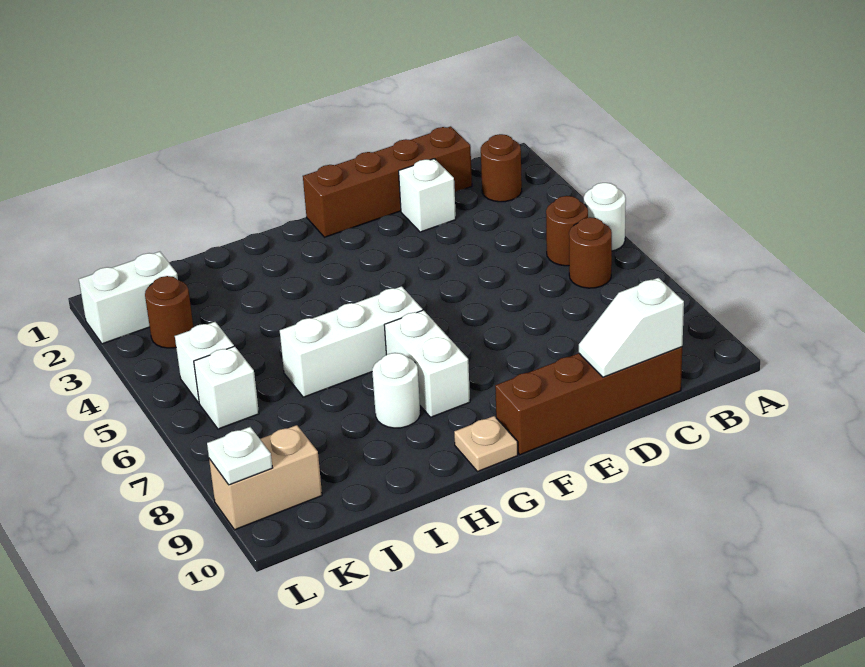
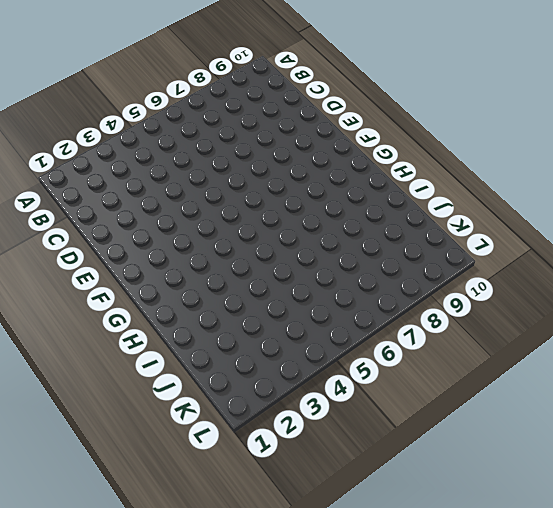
none -> white round brick A5 level 1
none -> brown round brick B2 level 1
none -> brown round brick B5 level 1

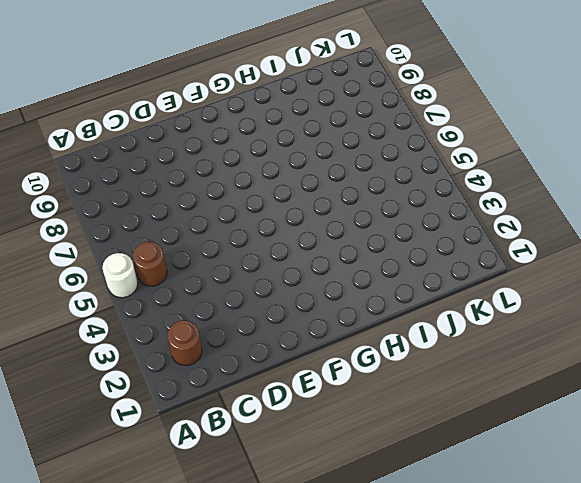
none -> brown round brick B6 level 1
none -> brown brick C1:F1 level 1
none -> brown brick C10:F10 level 1

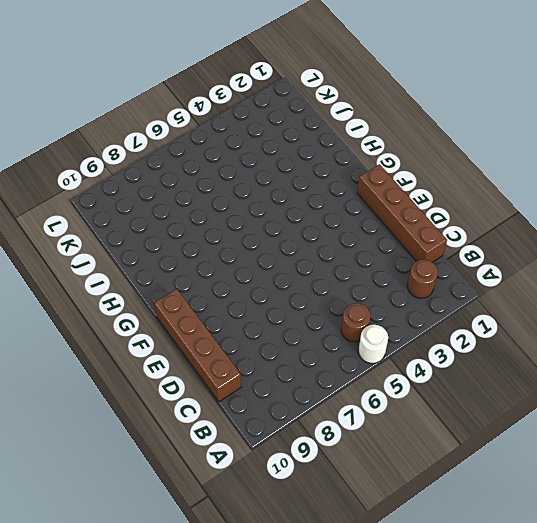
none -> brown round brick B6 level 1
none -> white brick D2 level 1
none -> white brick G6:I6 level 1

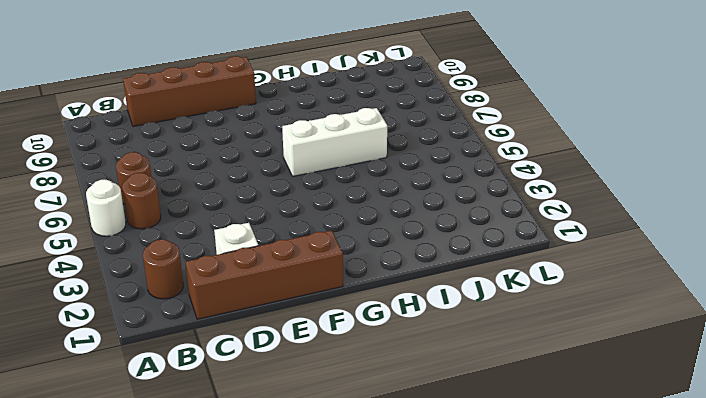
none -> white brick G7:G8 level 1
none -> tan plate G10 level 1
none -> white round brick H8 level 1

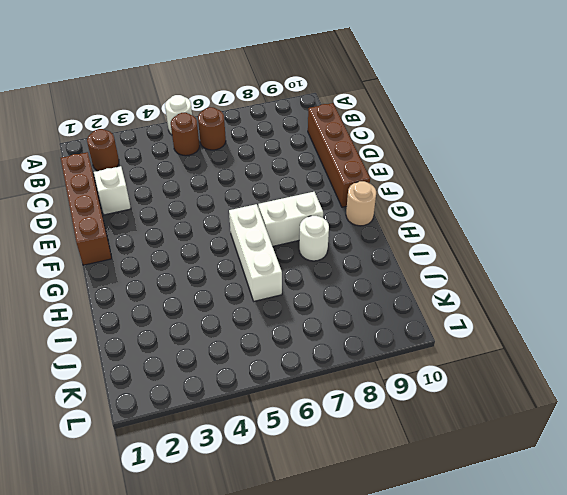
tan round brick G10 level 1 -> tan plate G10 level 1
none -> white brick K2:L2 level 1
none -> brown round brick K3 level 1
none -> white brick K5 level 1

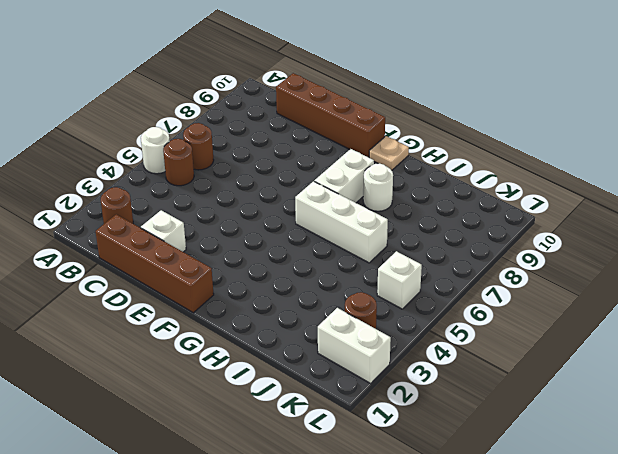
none -> white brick K6 level 1
none -> tan brick K9:L9 level 1
none -> white slope C10:D10 level 2 top C

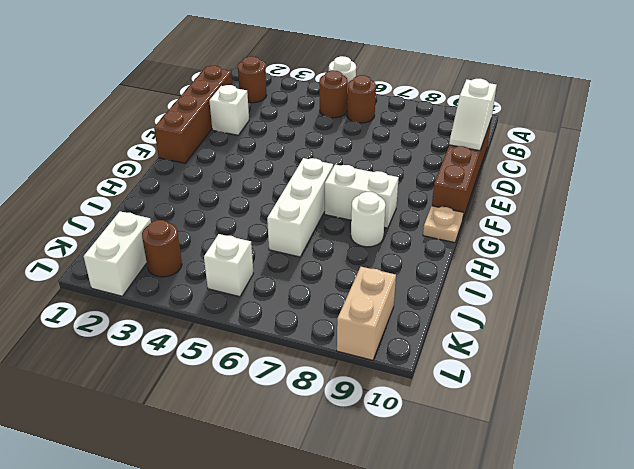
none -> white brick K6 level 1
none -> white plate L9 level 2

